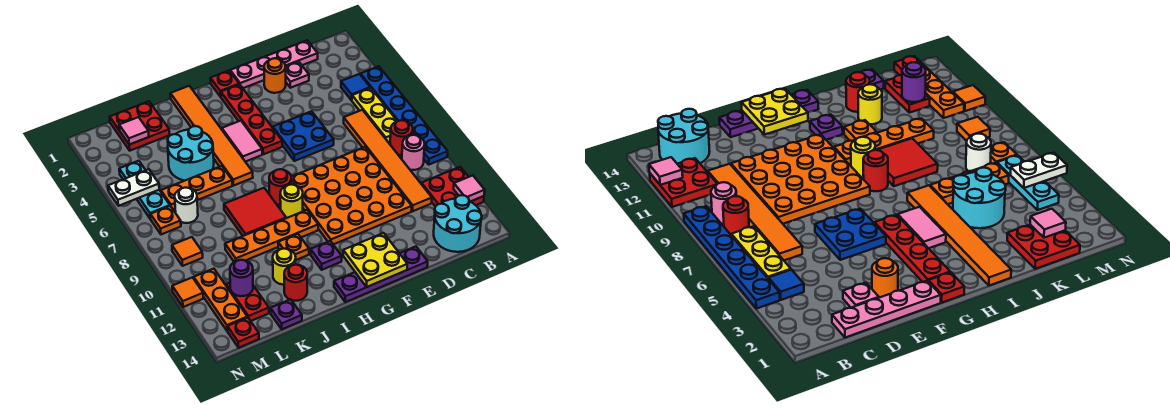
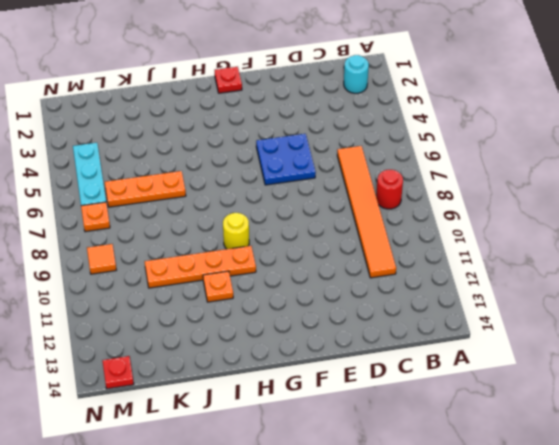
cyan round brick B2 level 1 -> none
none -> blue plate A4:A9 level 1
none -> red plate A11:B12 level 1
none -> blue tile B4 level 1
none -> yellow plate B5:B7 level 1

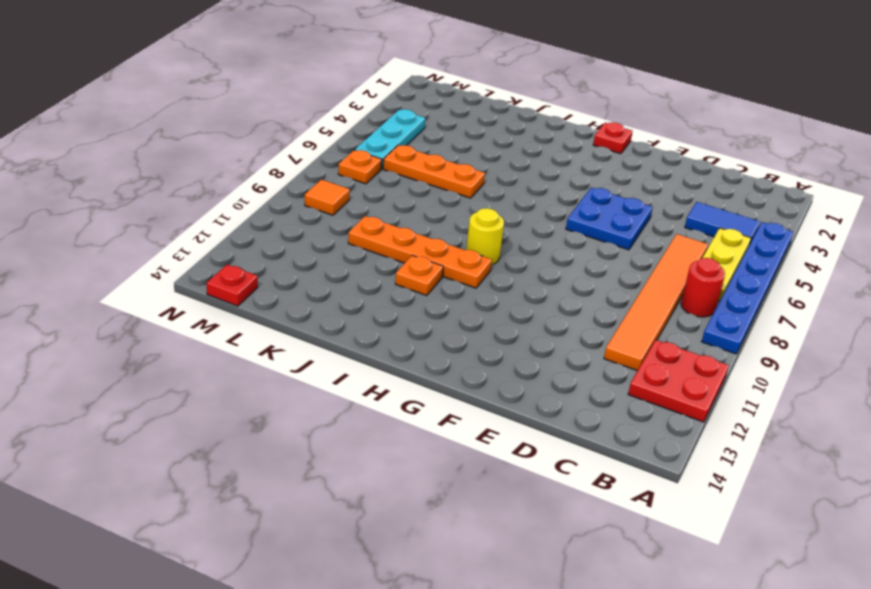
blue tile B4:C4 level 1 -> blue tile B4 level 1
none -> pink round brick B9 level 1
none -> cyan round brick B13:C14 level 1
none -> pink plate C1:F1 level 1
none -> pink plate D2 level 1

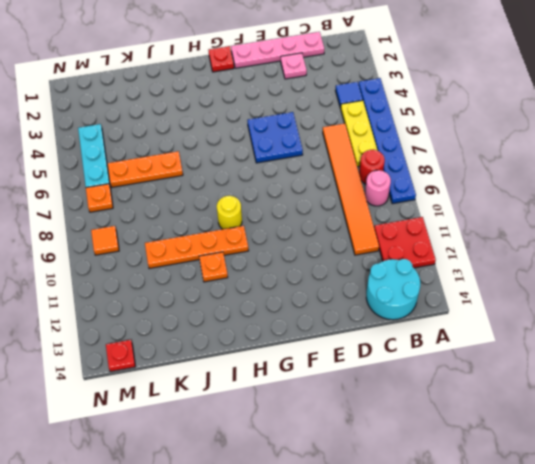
none -> orange plate D8:G11 level 1
none -> orange round brick E2 level 1
none -> purple plate E14:H14 level 1
none -> red plate G2:G5 level 1

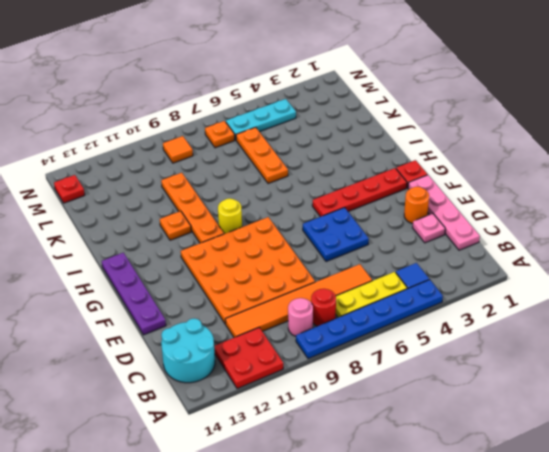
none -> pink tile H4:H5 level 1
none -> red round brick H8 level 1
none -> purple plate H12 level 1
none -> orange tile I1:I6 level 1

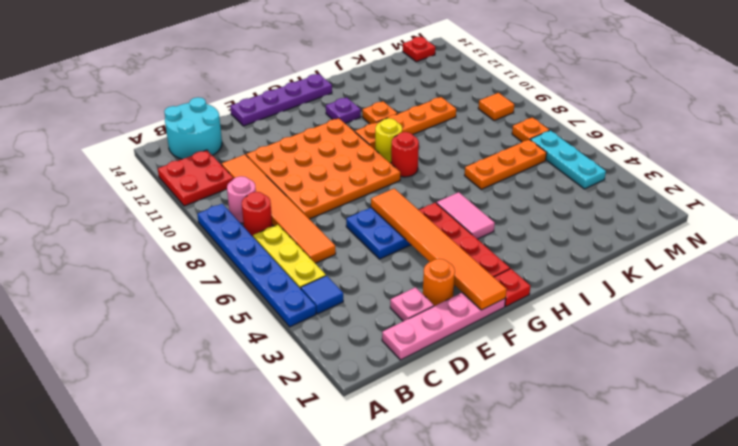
orange tile F1:F6 level 2 -> orange tile I1:I6 level 1
none -> red tile I8:J9 level 1
none -> cyan round brick J4:K5 level 1
none -> yellow round brick J12 level 1
none -> red round brick J13 level 1

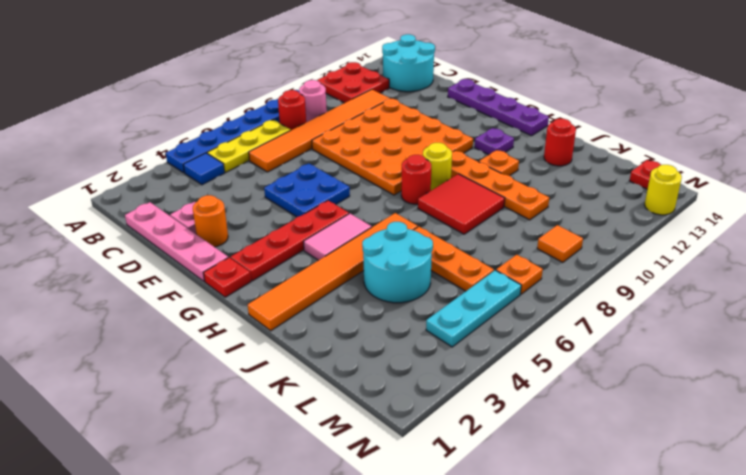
yellow round brick N13 level 1 -> yellow round brick J12 level 1
none -> red plate K1:L2 level 1
none -> purple plate K14 level 1
none -> white round brick L7 level 1
none -> red plate L12:L13 level 1

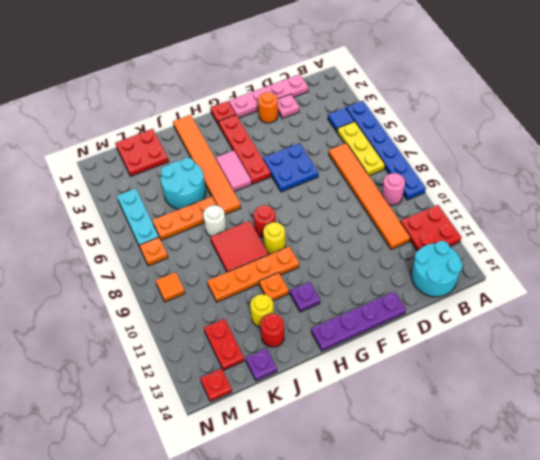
white round brick J7 level 1 -> white round brick L7 level 1
none -> red round brick B8 level 1
none -> orange plate D8:G11 level 1
none -> orange plate M11:M13 level 1
none -> orange tile N11 level 1

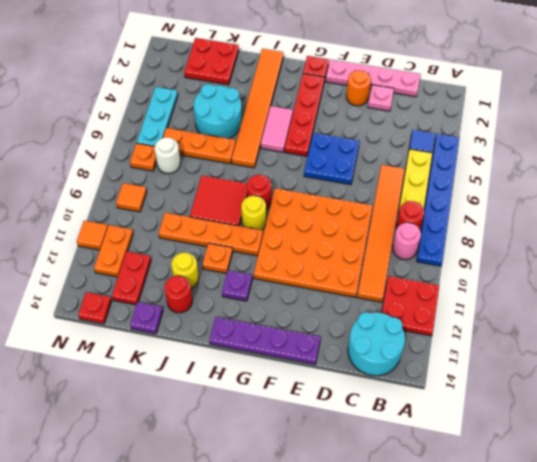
orange plate M11:M12 level 1 -> orange plate M11:M13 level 1
none -> pink tile A12 level 2
none -> yellow plate F13:G14 level 2
none -> pink tile L2 level 2
none -> purple round brick L12 level 2

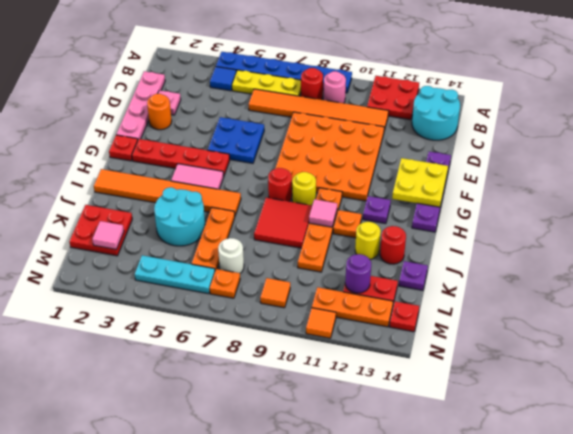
pink tile I10 level 2 -> pink tile A12 level 2
none -> white plate M5:N5 level 2

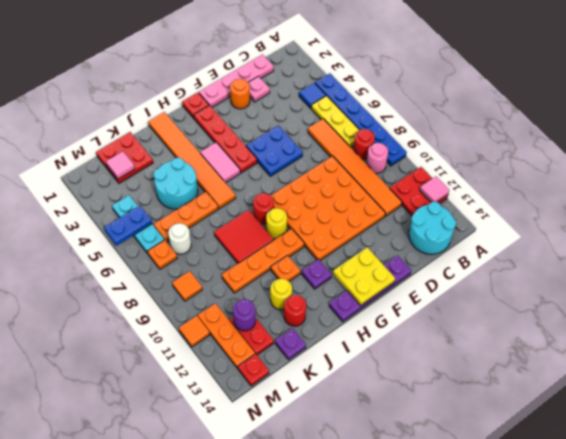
blue plate M5:N5 level 2 -> white plate M5:N5 level 2

